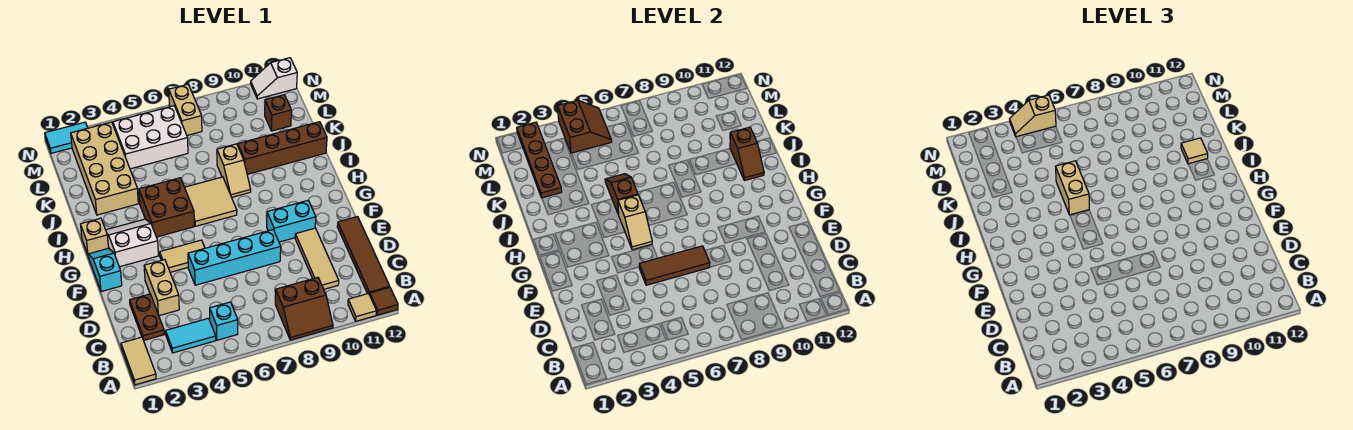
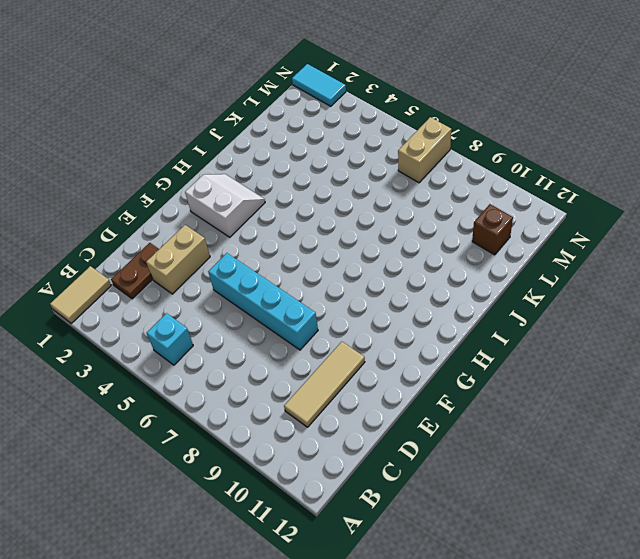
none -> brown slope A8:B9 level 1 top B
none -> tan tile A11 level 1
none -> brown tile A12 level 1
none -> cyan tile B3:B4 level 1

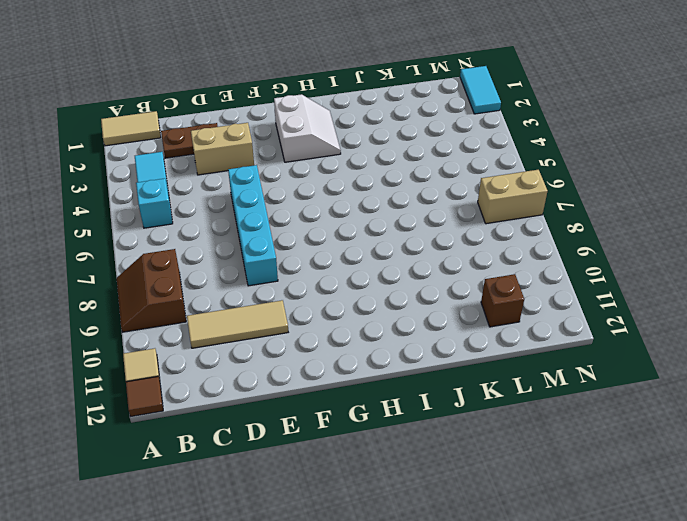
none -> brown tile B12:E12 level 1
none -> cyan slope F1:G1 level 1 top F
none -> tan tile F4:F5 level 1
none -> cyan brick F9:F10 level 1

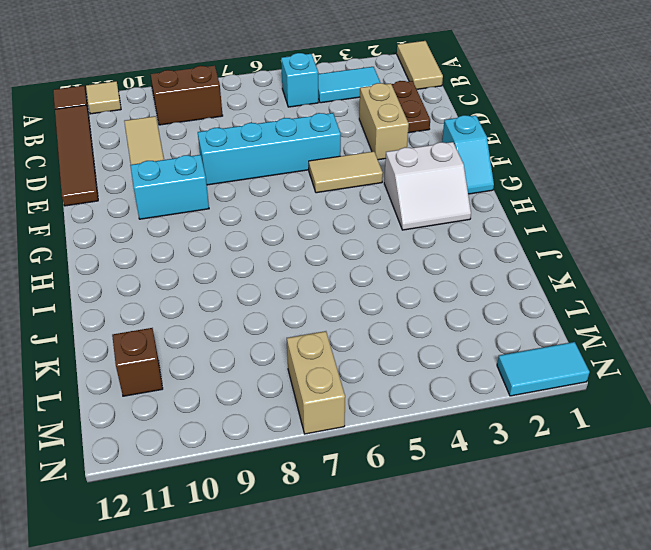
none -> tan brick H1 level 1
none -> brown brick H4:I5 level 1
none -> tan tile H6:I7 level 1
none -> tan slope I8:J8 level 1 top J

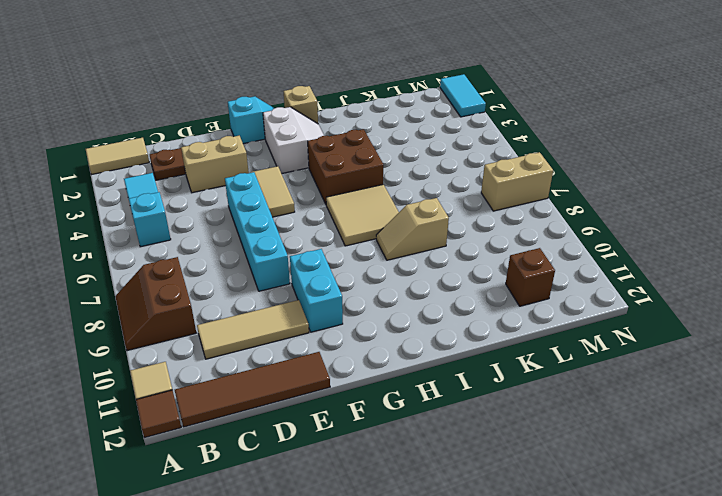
none -> tan brick J2:M3 level 1
none -> brown brick J9:J12 level 1
none -> white brick L4:M6 level 1
none -> white slope N11:N12 level 1 top 12

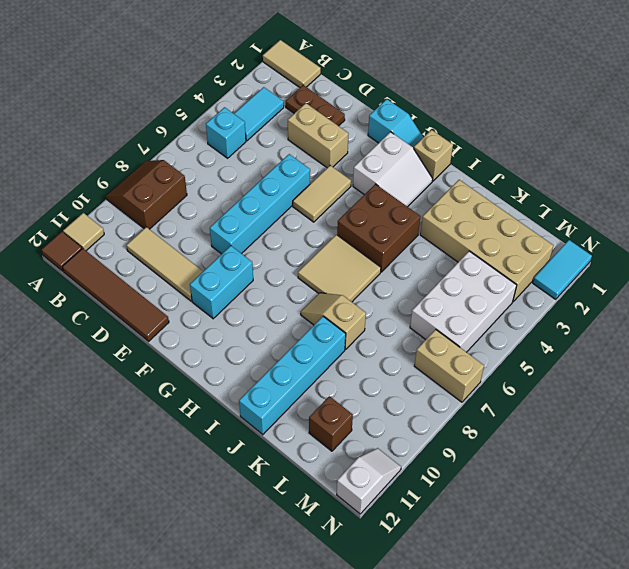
cyan brick J9:J12 level 1 -> brown brick J9:J12 level 1
none -> brown tile E5:E7 level 2
none -> tan slope G5:H5 level 2 top H
none -> brown slope I5:J5 level 2 top I
none -> brown slope I11:J11 level 2 top J

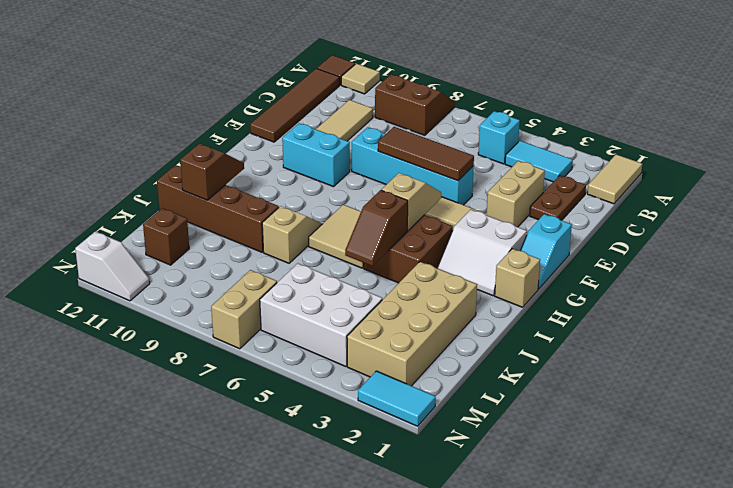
none -> brown plate K2:N2 level 2
none -> brown slope M4:N5 level 2 top 4
none -> tan brick I5:J5 level 3
none -> tan tile J11 level 3

